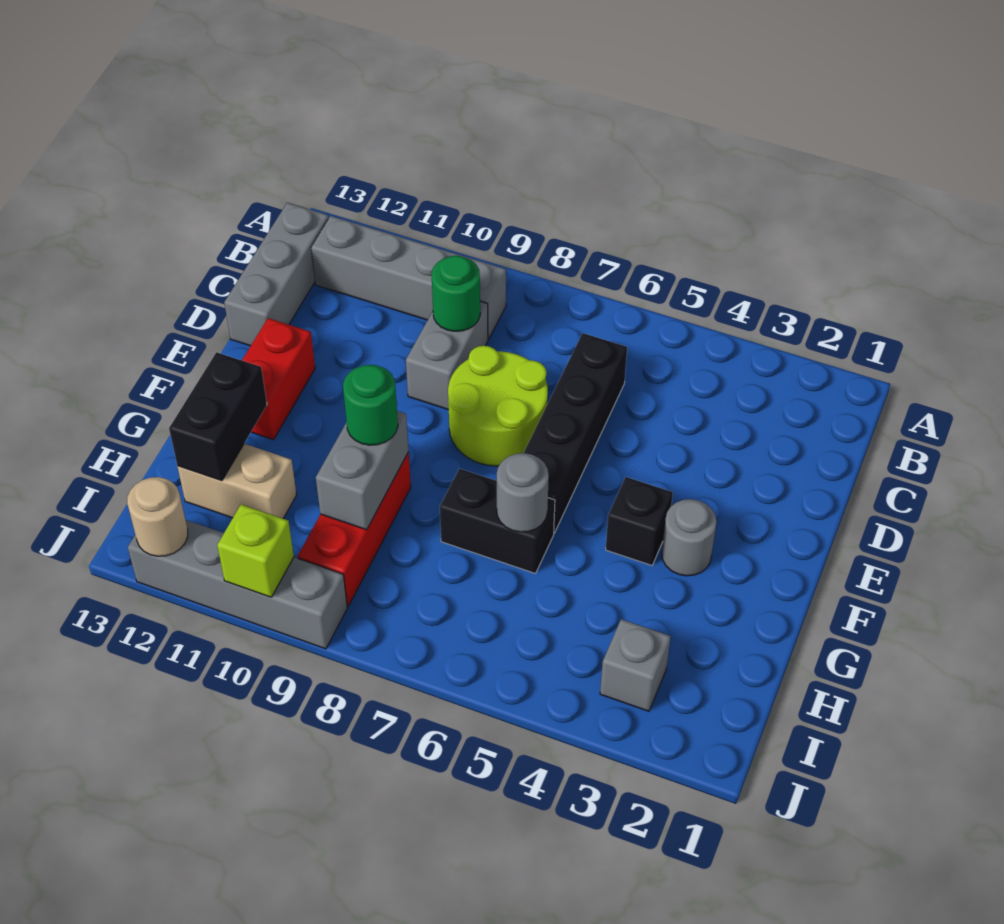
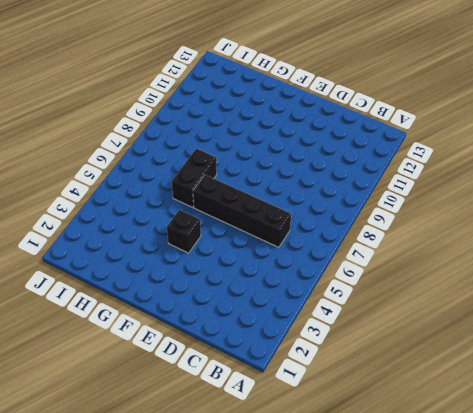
none -> grey brick B9:B12 level 1
none -> grey brick B13:D13 level 1
none -> grey brick C9:D9 level 1

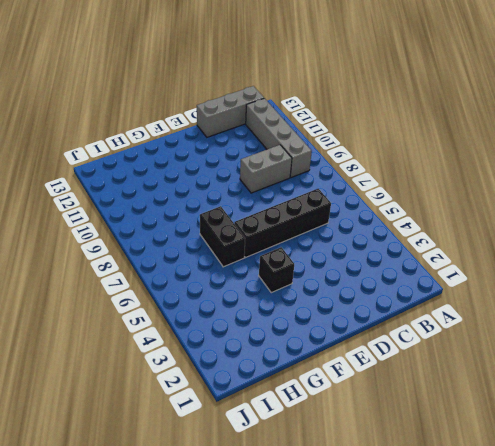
none -> lime round brick D7:E8 level 1
none -> red brick E12:F12 level 1
none -> grey round brick F3 level 1

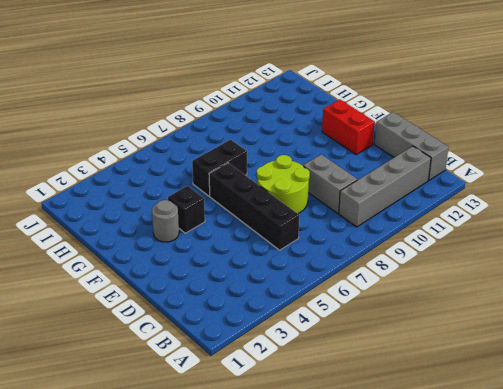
none -> red brick G9:I9 level 1
none -> tan brick H11:H12 level 1
none -> grey brick I3 level 1

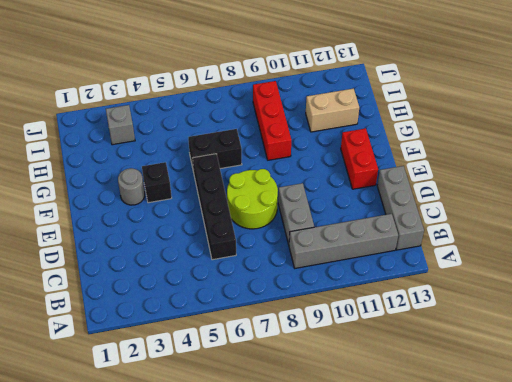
none -> grey brick J9:J12 level 1
none -> green round brick C9 level 2
none -> grey round brick G6 level 2

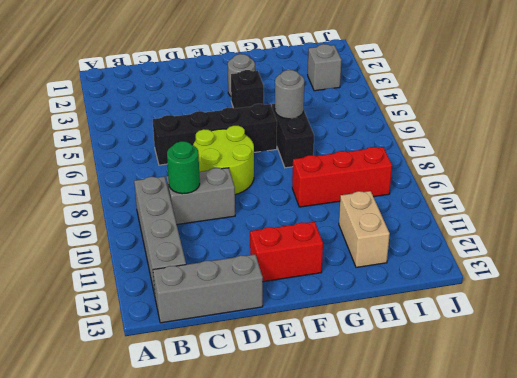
none -> grey brick J9:J12 level 1
none -> grey brick G9:H9 level 2
none -> black brick G12:H12 level 2

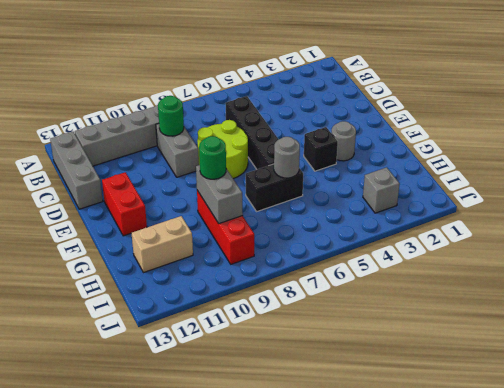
none -> grey brick J9:J12 level 1
none -> black brick G12:H12 level 2
none -> lime brick J10 level 2

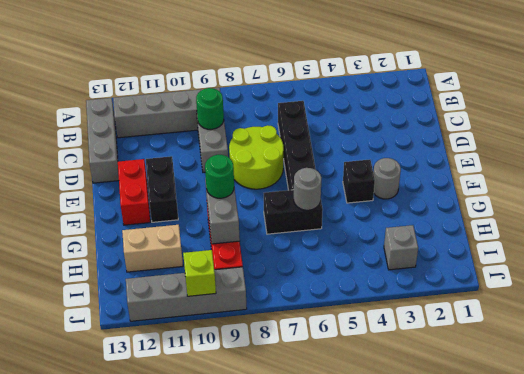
black brick E11:F11 level 1 -> black brick G12:H12 level 2
none -> tan round brick J12 level 2

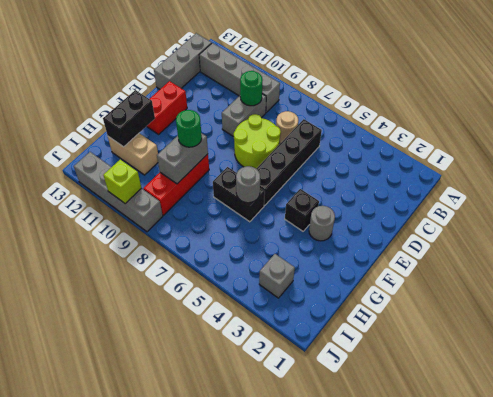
tan round brick C7 level 1 -> tan round brick J12 level 2

